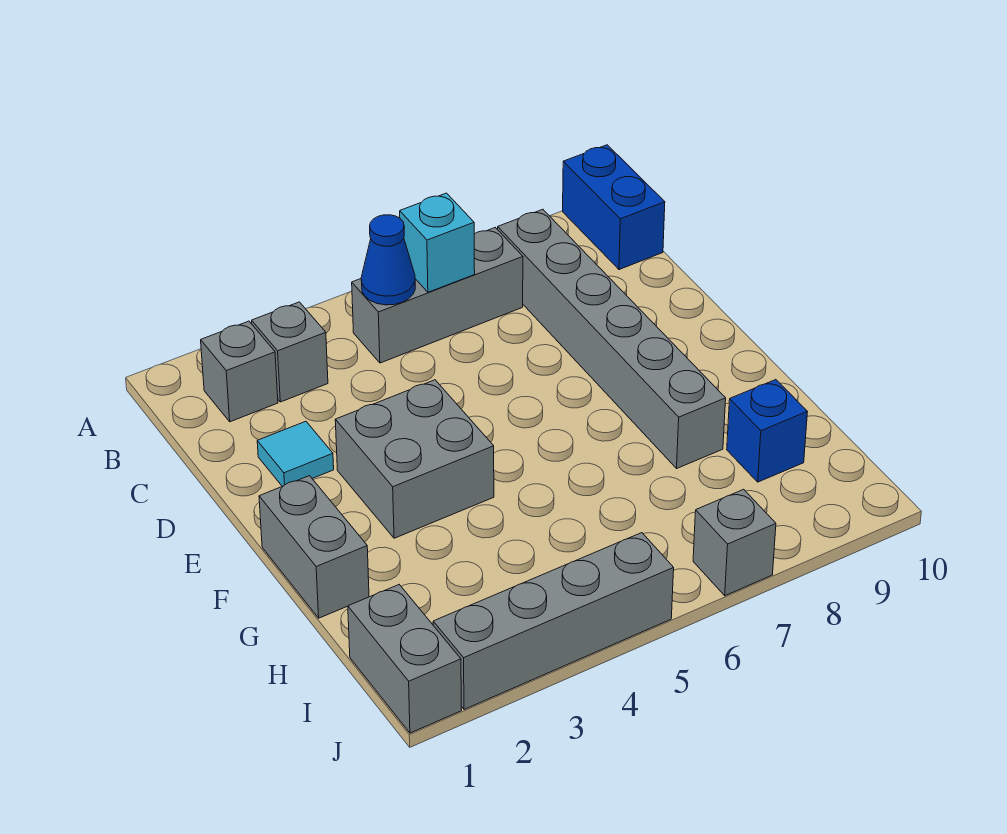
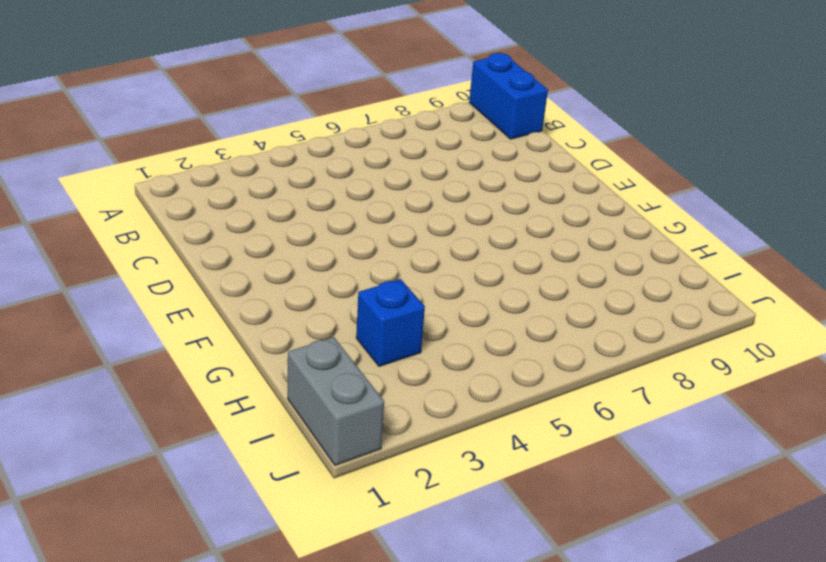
blue brick H3 level 1 -> blue brick H9 level 1
none -> grey brick B2 level 1
none -> grey brick B3 level 1
none -> grey brick B5:B7 level 1

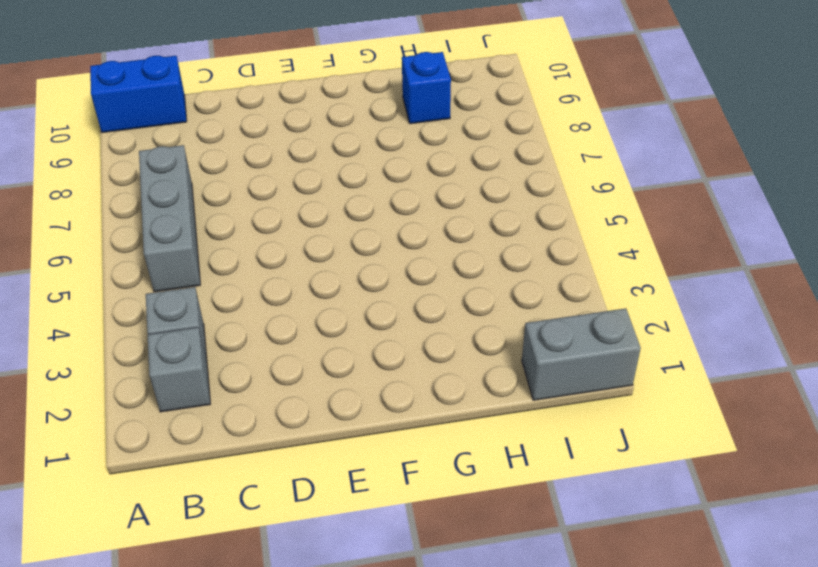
none -> grey brick B8:G8 level 1
none -> cyan tile D2 level 1
none -> grey brick E3:F4 level 1

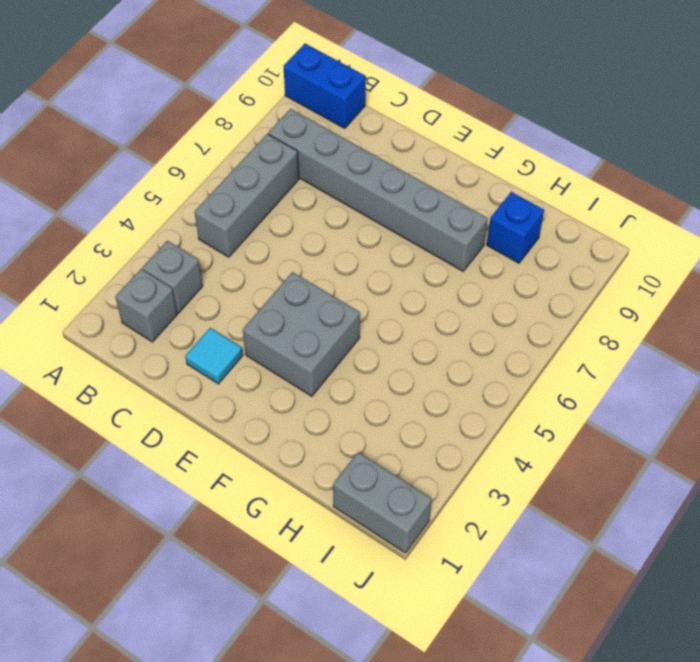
none -> grey brick F1:G1 level 1
none -> grey brick J2:J5 level 1
none -> grey brick J7 level 1

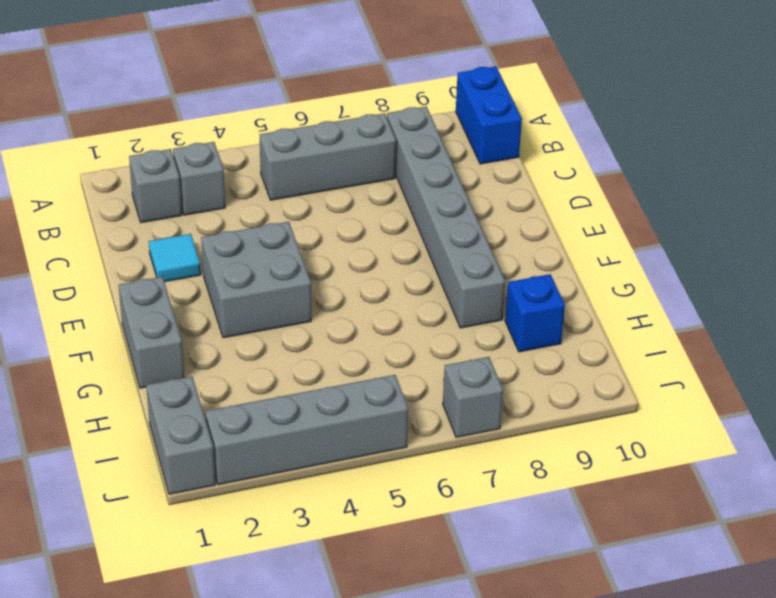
none -> blue cone B5 level 2
none -> cyan brick B6 level 2

